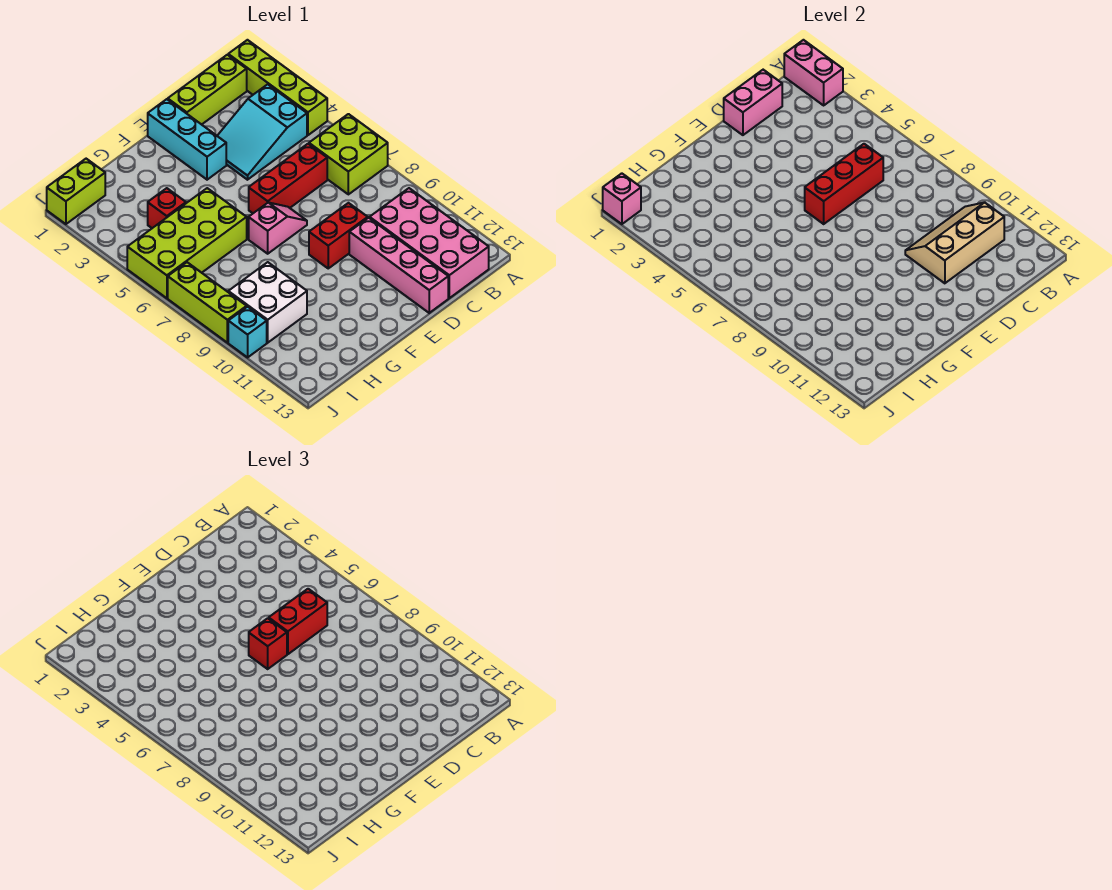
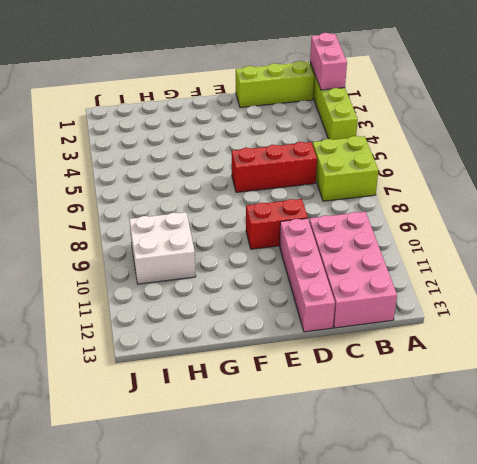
none -> cyan slope B3:D4 level 1 top B
none -> cyan brick E1:E3 level 1
none -> pink slope E7:F7 level 1 top F

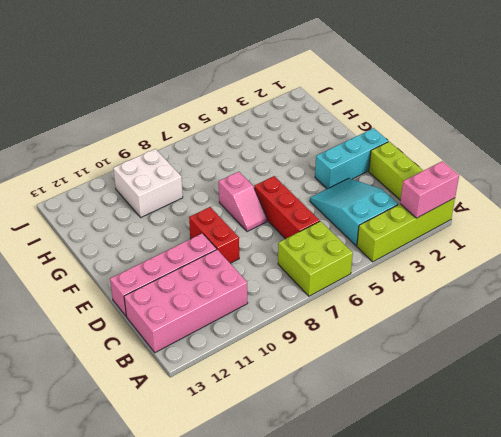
none -> lime brick G5:J6 level 1
none -> red brick H4 level 1
none -> lime brick I1:J1 level 1

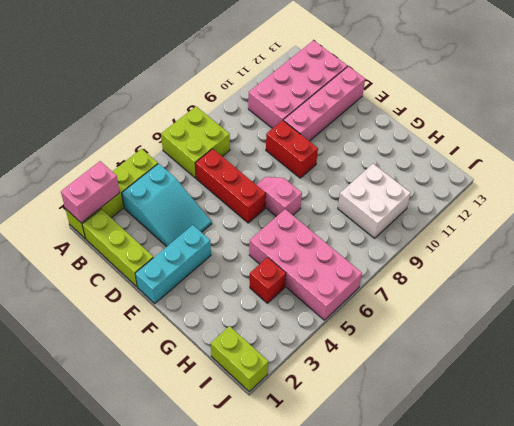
pink brick G5:J6 level 1 -> lime brick G5:J6 level 1
none -> lime brick J7:J9 level 1
none -> cyan brick J10 level 1
none -> tan slope B10:D11 level 2 top 11

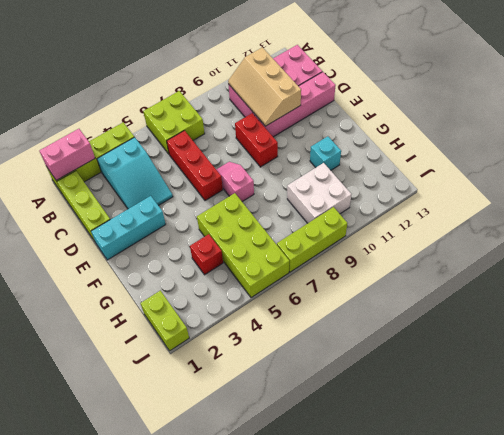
cyan brick G11 level 1 -> cyan brick J10 level 1
none -> pink brick C1:D1 level 2
none -> red brick C6:E6 level 2
none -> pink brick J1 level 2

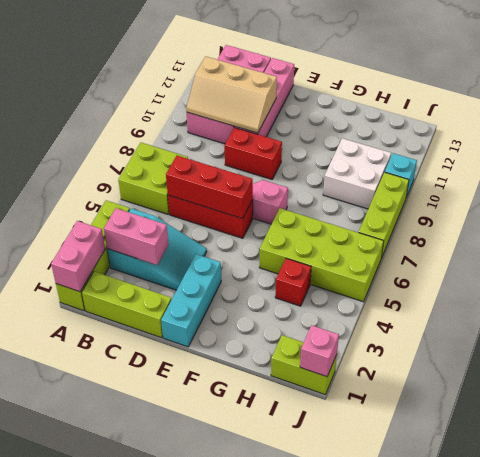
pink brick B3:C3 level 2 -> pink brick C1:D1 level 2
none -> red brick C6:D6 level 3
none -> red brick E6 level 3

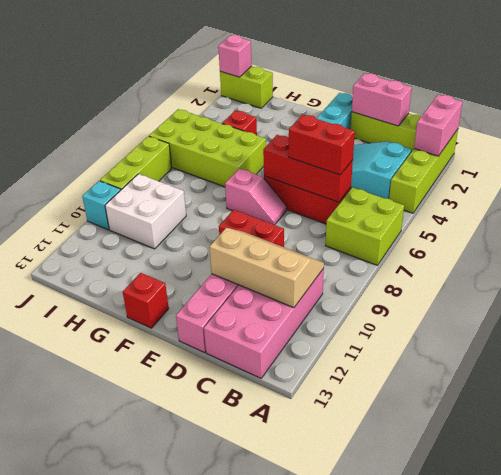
red brick F13 level 1 -> red brick E6 level 3

